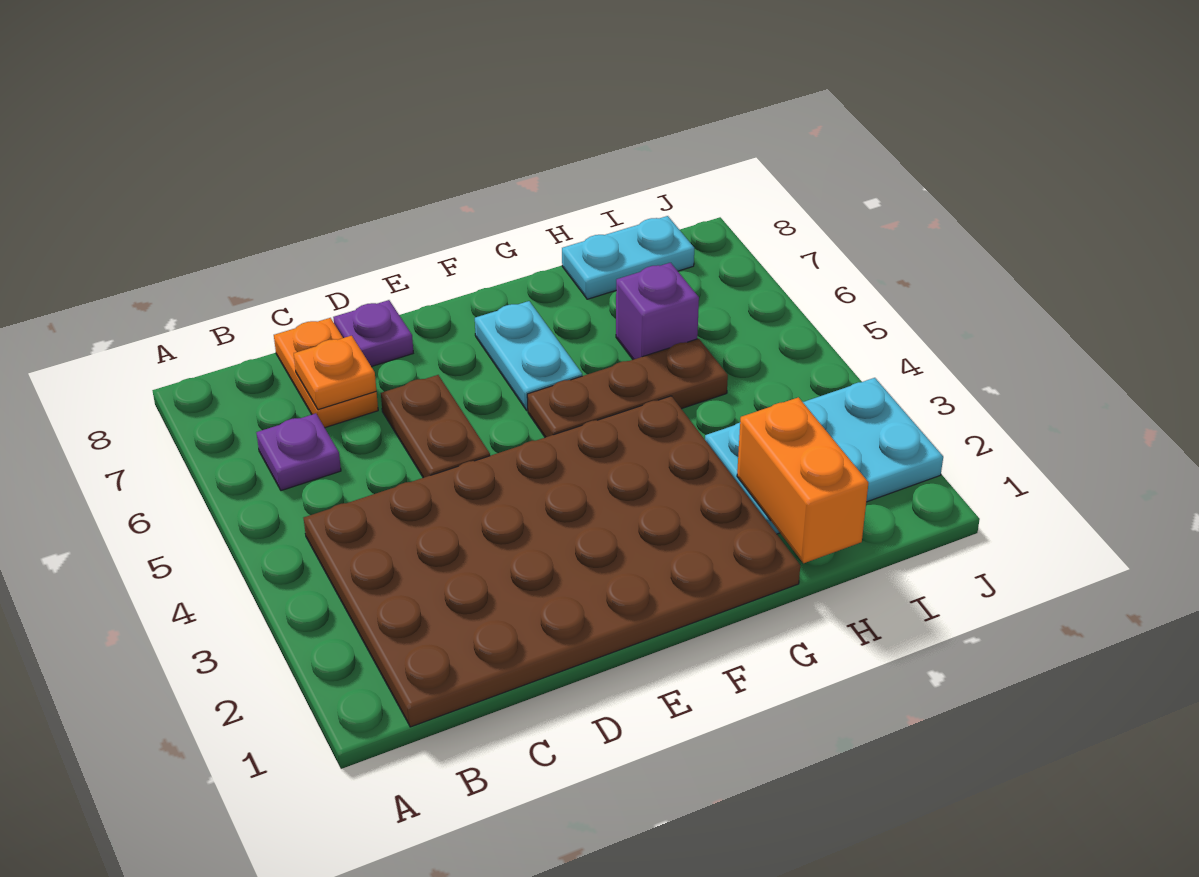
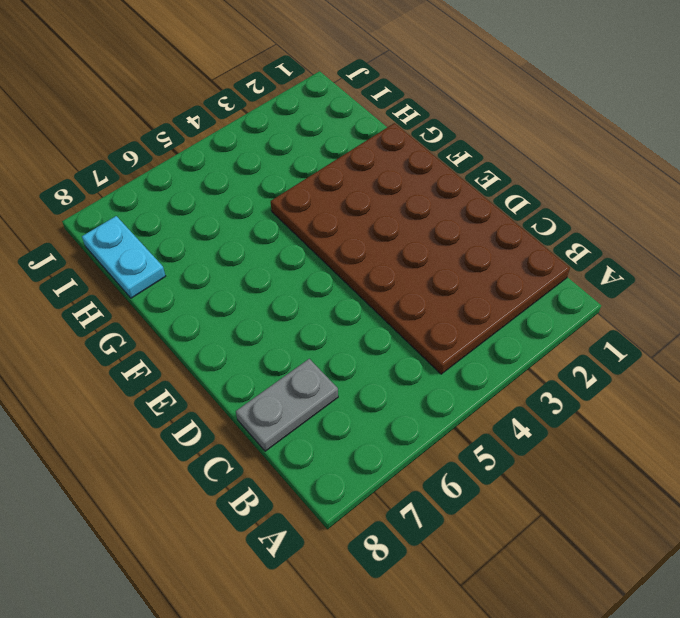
grey plate C7:C8 level 1 -> orange plate C7:C8 level 1
none -> purple plate B6 level 1
none -> brown plate D5:D6 level 1
none -> purple plate D8 level 1

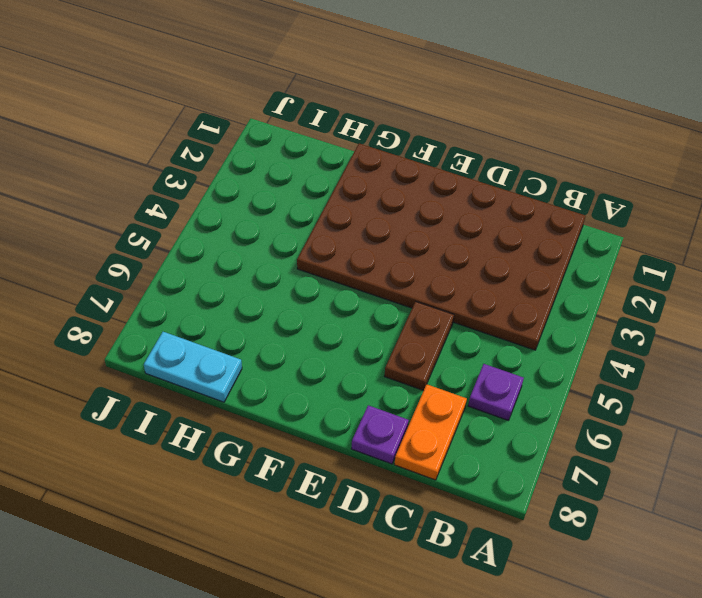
none -> brown plate F5:H5 level 1
none -> cyan plate F6:F7 level 1
none -> cyan plate H2:J3 level 1

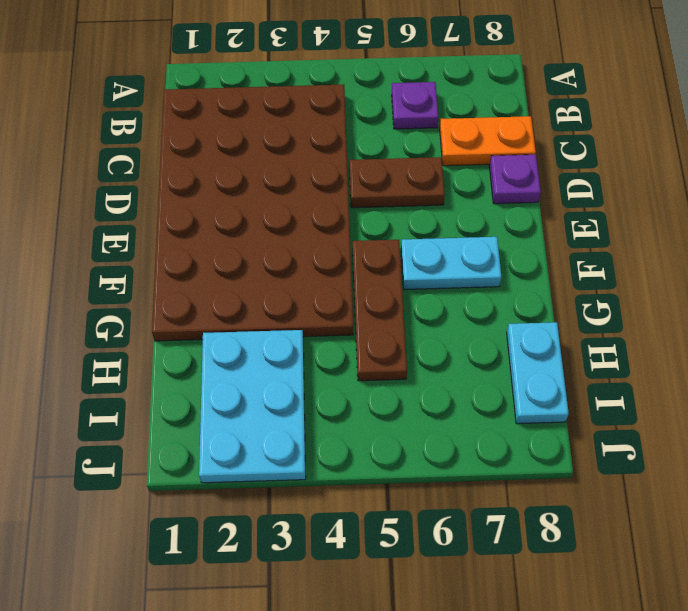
none -> purple brick H6 level 1
none -> orange plate C7 level 2
none -> orange brick H1:H2 level 2

